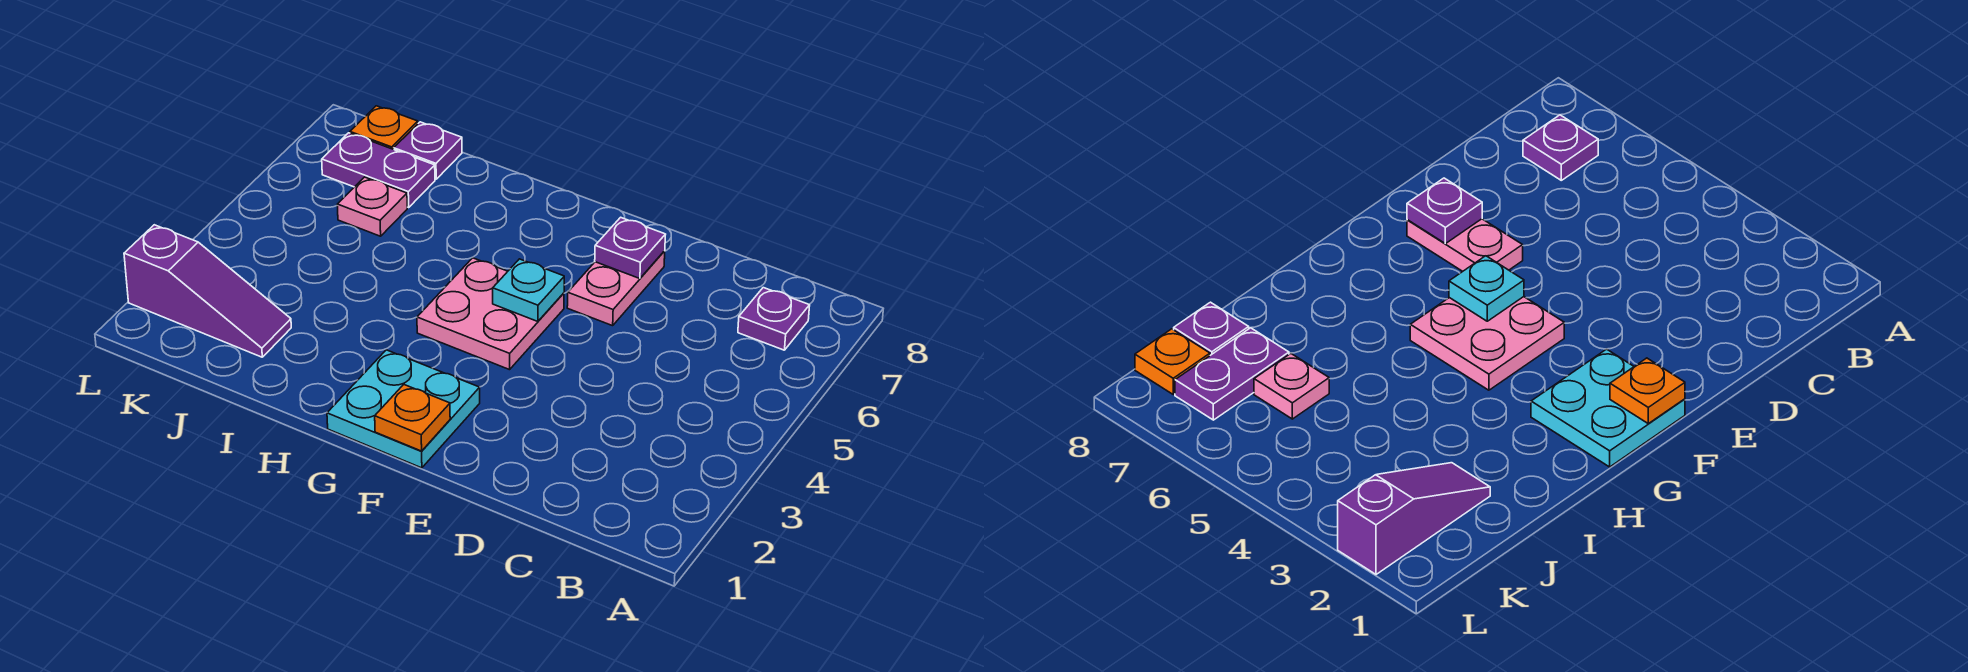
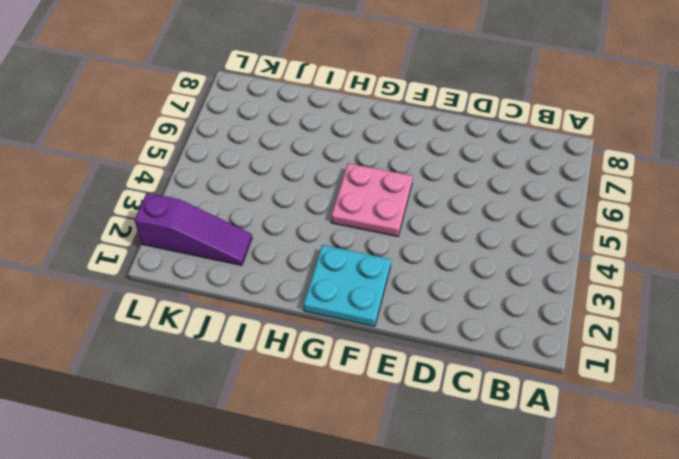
none -> purple plate B7 level 1
none -> pink plate E6:E7 level 1
none -> pink plate J6 level 1

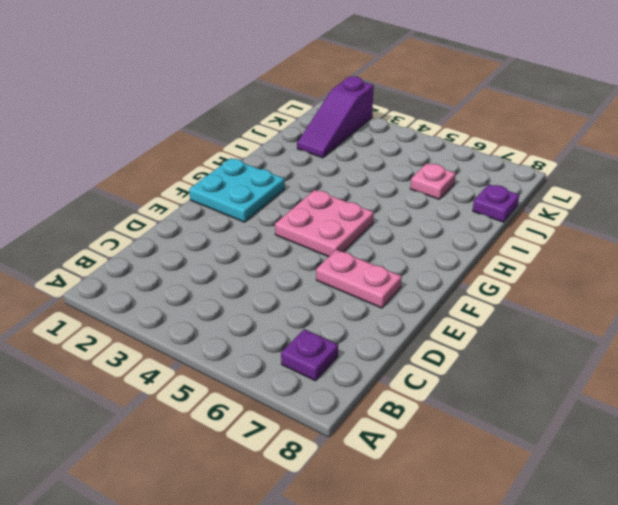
none -> purple plate J7:K7 level 1
none -> orange plate K8 level 1
none -> purple plate E7 level 2

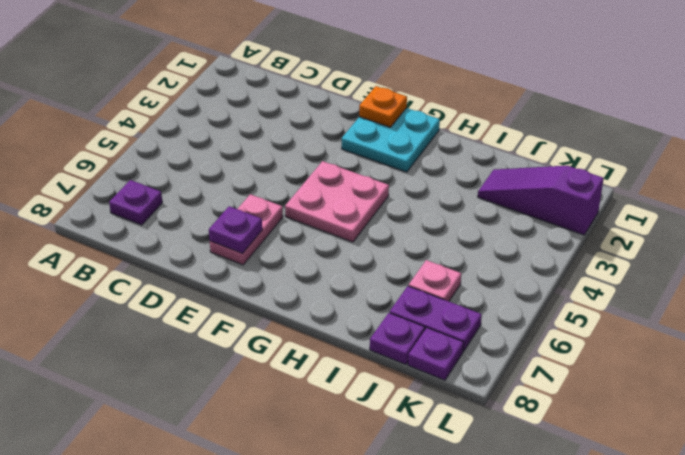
purple plate K8 level 1 -> orange plate K8 level 1
none -> cyan plate F5 level 2

